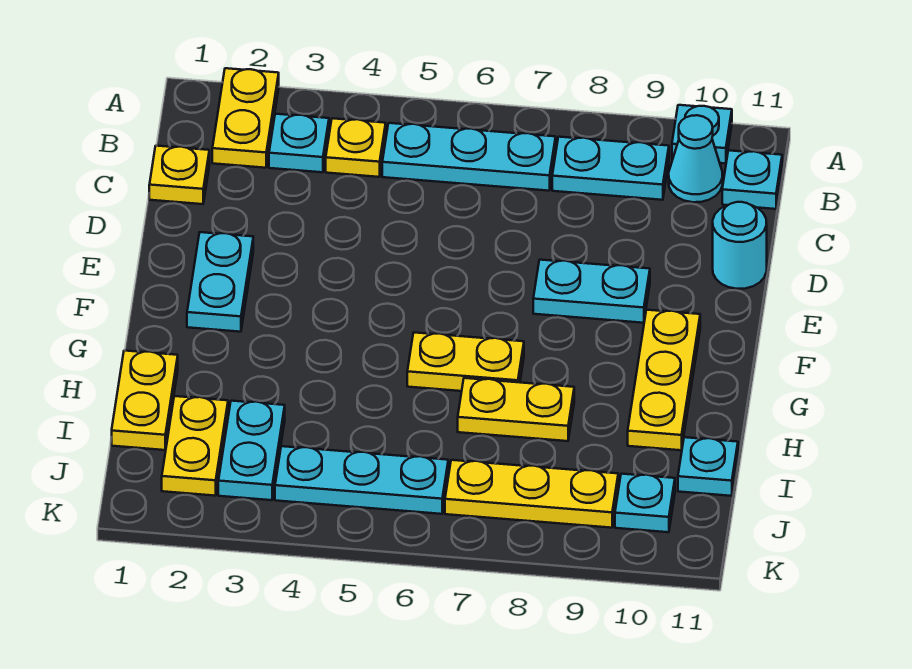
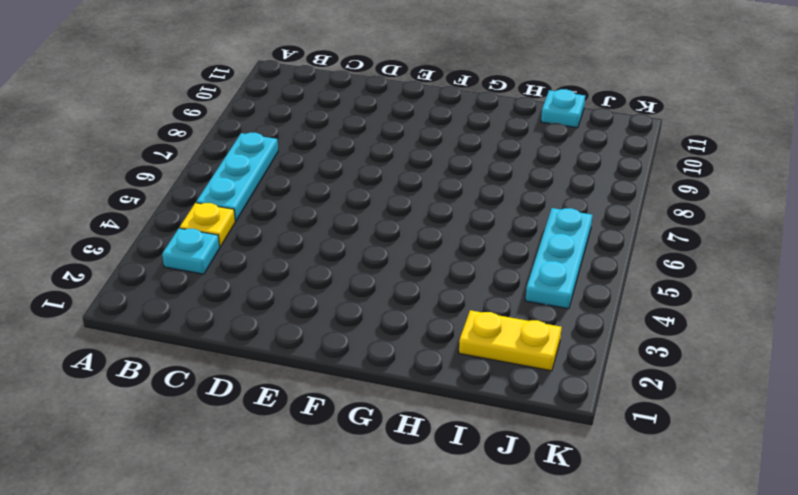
none -> yellow plate A2:B2 level 1
none -> cyan plate A10 level 1
none -> cyan plate B8:B9 level 1

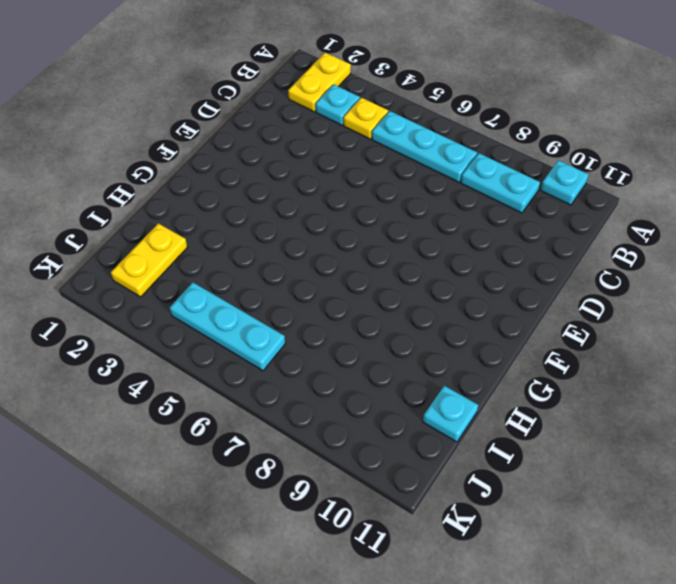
none -> cyan cone B10 level 1
none -> cyan plate B11 level 1
none -> yellow plate C1 level 1

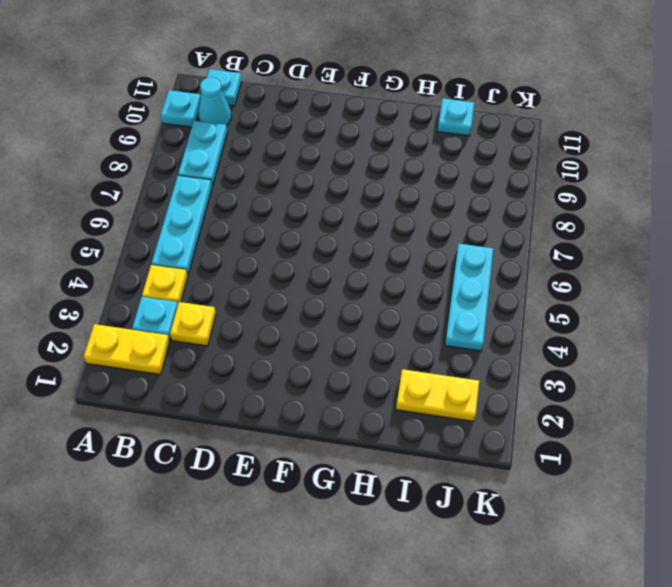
yellow plate C3 level 1 -> yellow plate C1 level 1
none -> cyan round brick D11 level 1
none -> cyan plate E2:F2 level 1
none -> cyan plate E8:E9 level 1

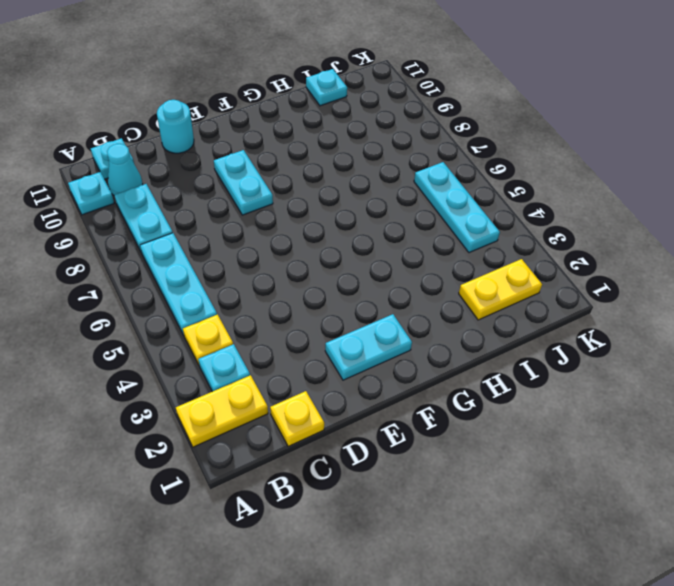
none -> yellow plate F10:H10 level 1
none -> yellow plate G6:G7 level 1
none -> yellow plate H1:I1 level 1

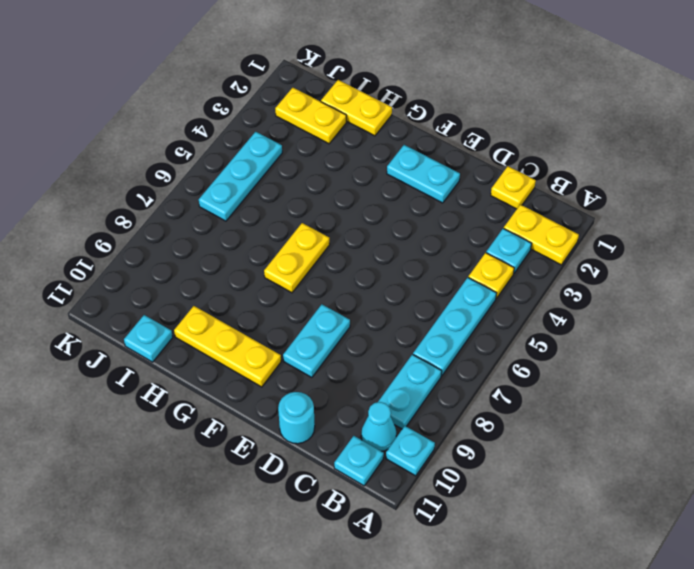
none -> yellow plate H7:H8 level 1
none -> cyan plate I3:J3 level 1
none -> yellow plate J7:J9 level 1

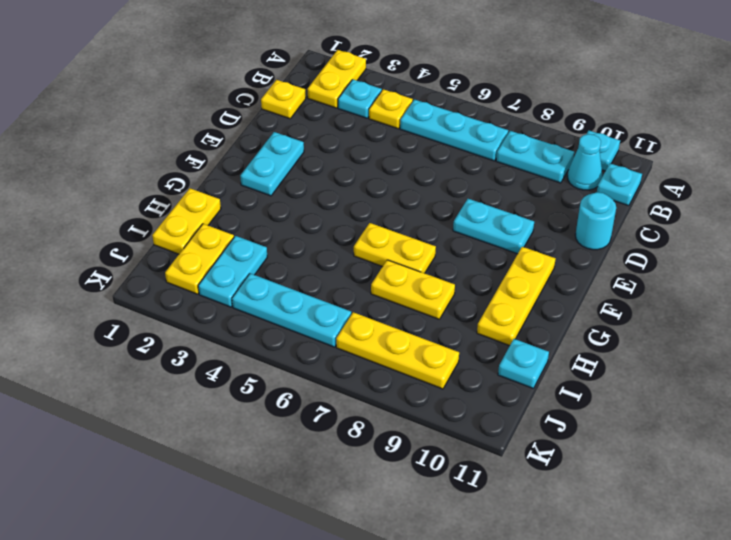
none -> cyan plate J10 level 1

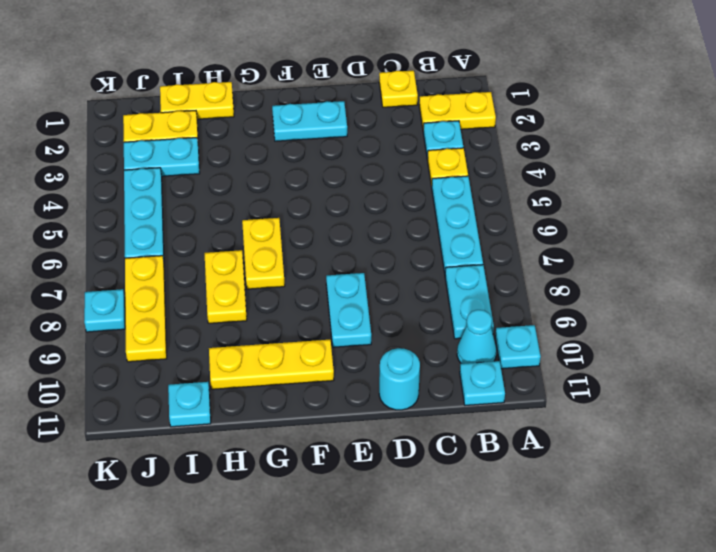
cyan plate K8 level 1 -> cyan plate J10 level 1

